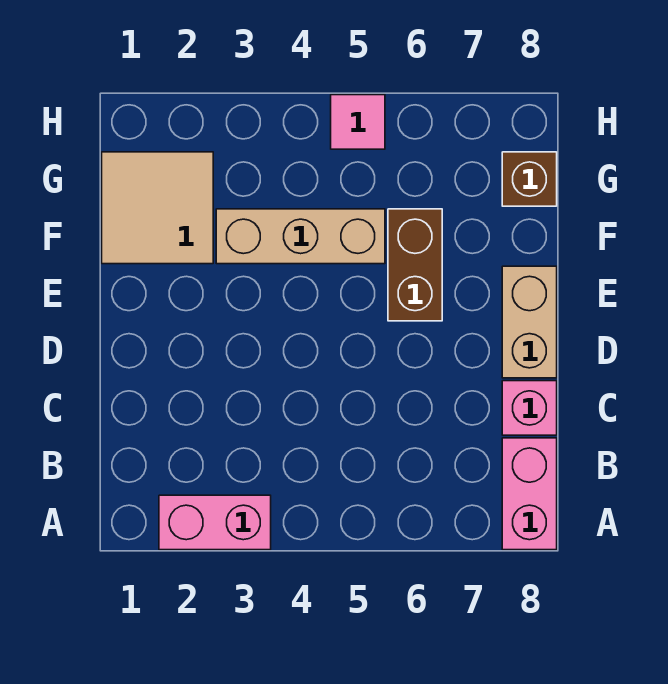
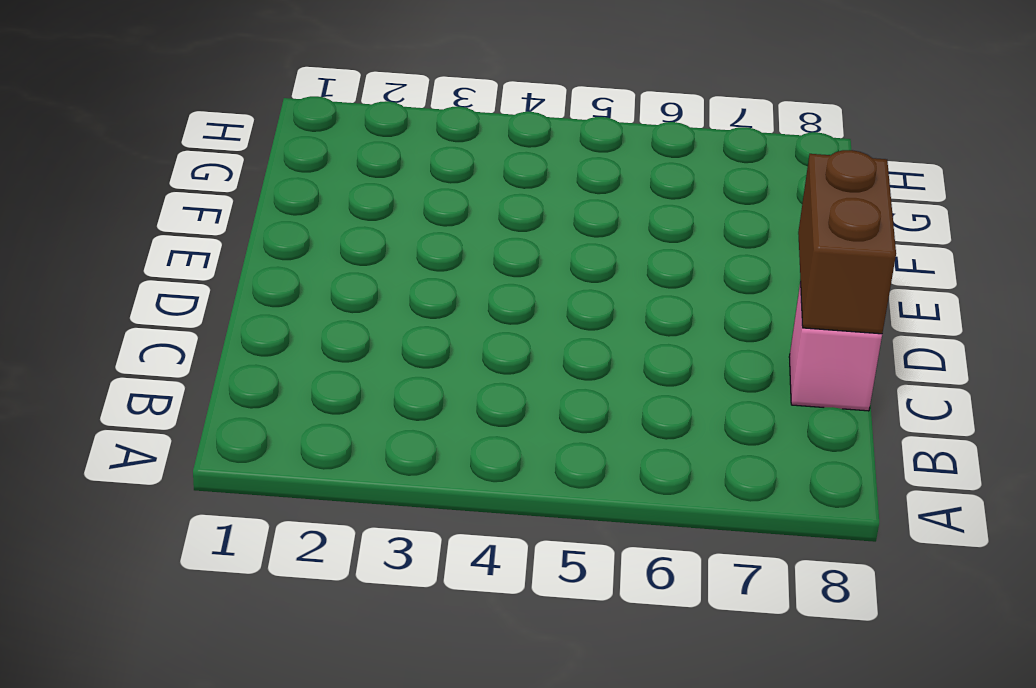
brown brick C8:D8 level 2 -> brown brick E6:F6 level 1
none -> pink brick A2:A3 level 1
none -> pink brick A8:B8 level 1

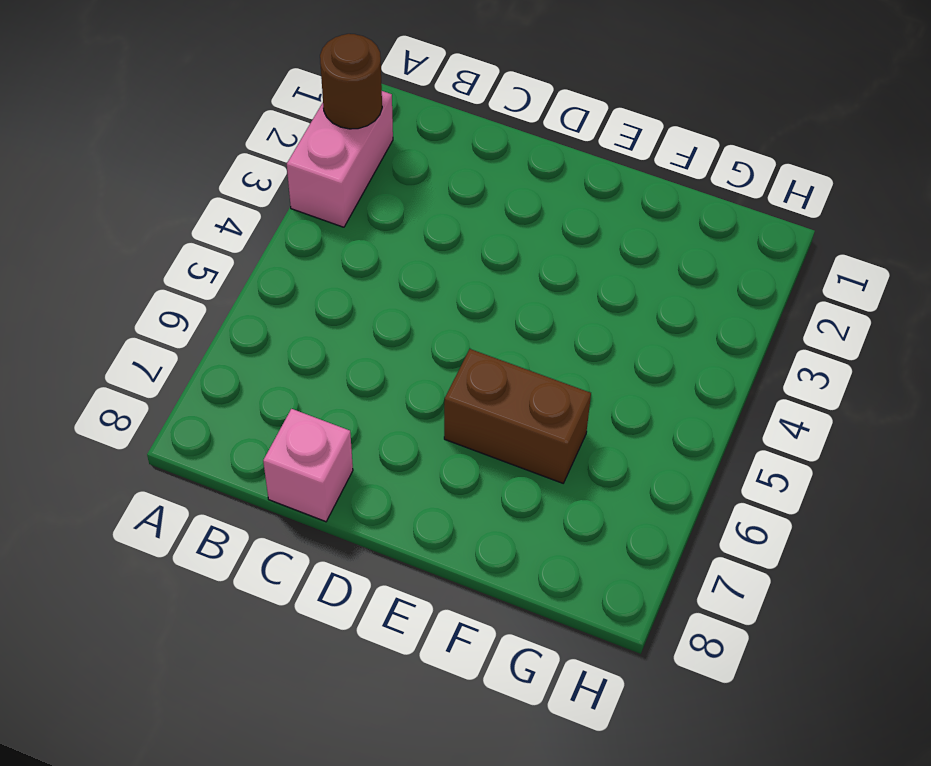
brown round brick A2 level 2 -> none
none -> pink brick A8:B8 level 1
none -> tan brick D8:E8 level 1

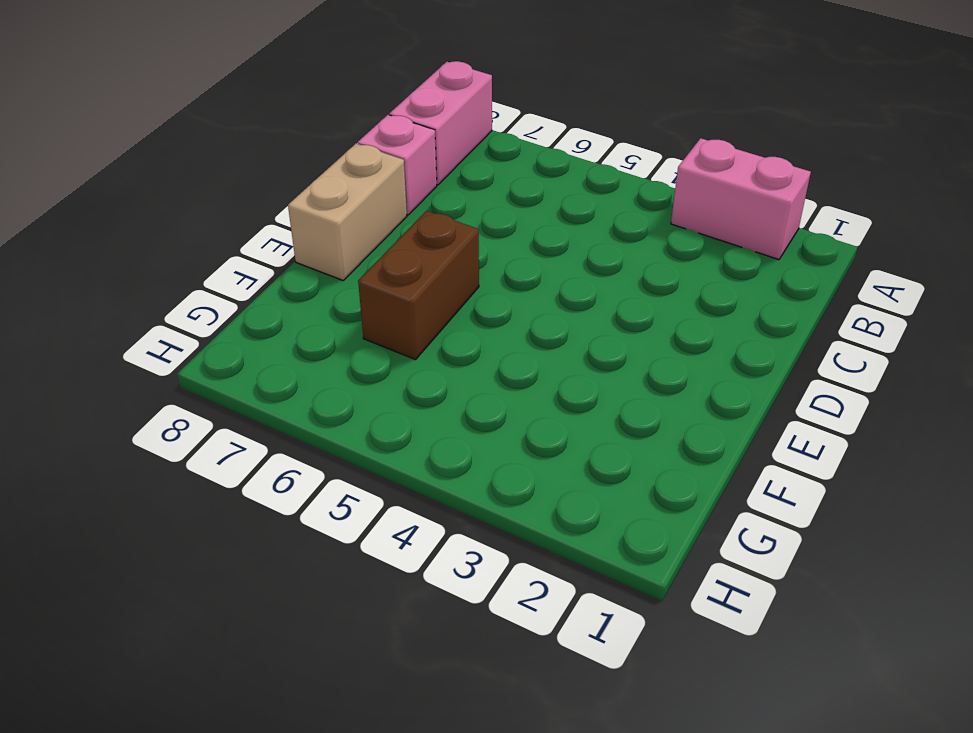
none -> tan tile F1:G2 level 1
none -> tan brick F3:F5 level 1

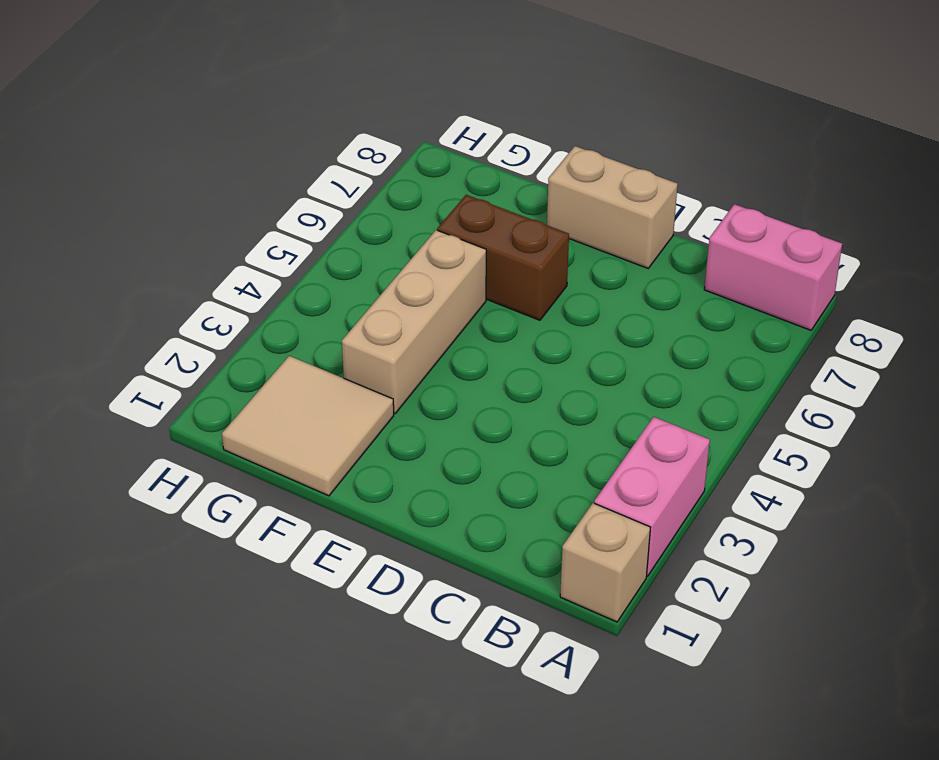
tan brick A1 level 1 -> none
none -> pink brick C8 level 1
none -> brown brick G8 level 1

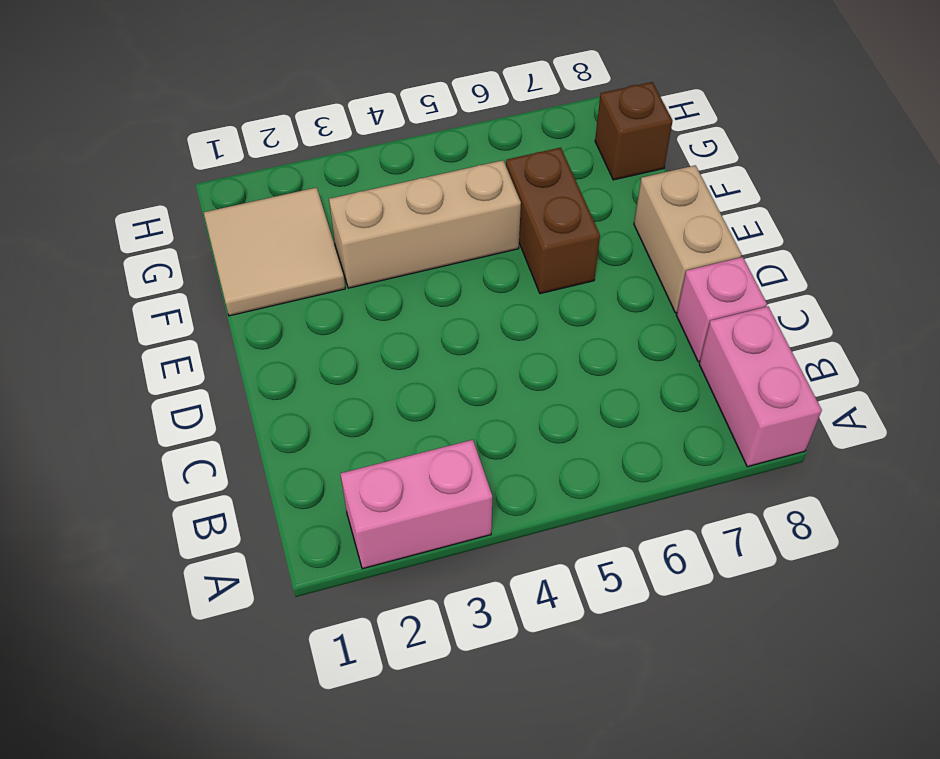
none -> pink tile H5 level 1

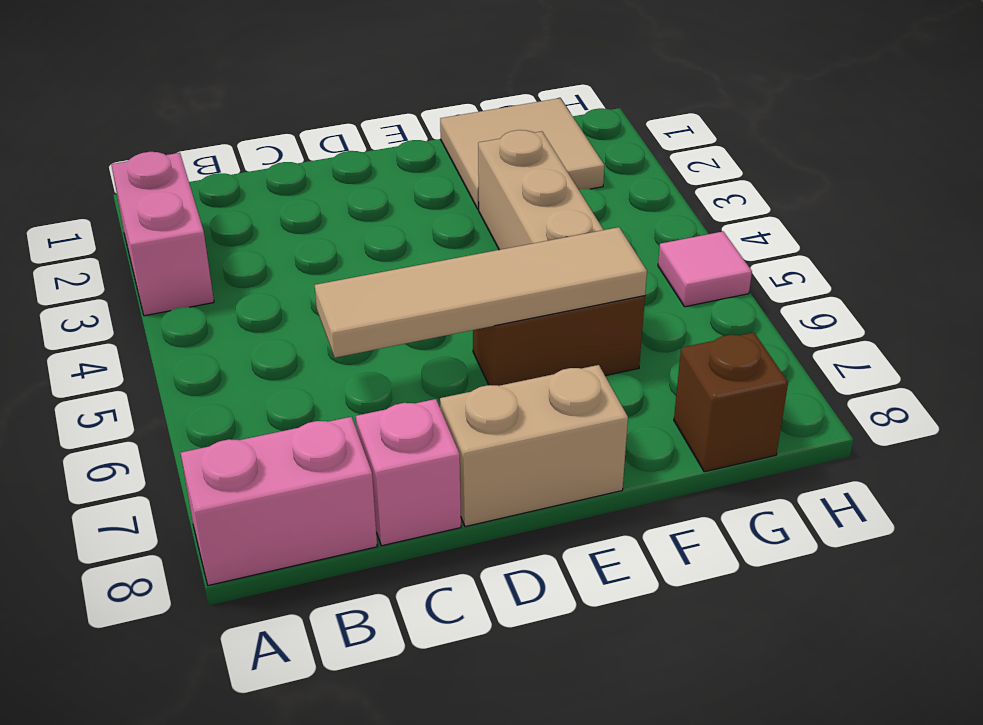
tan tile C6:F6 level 2 -> none

